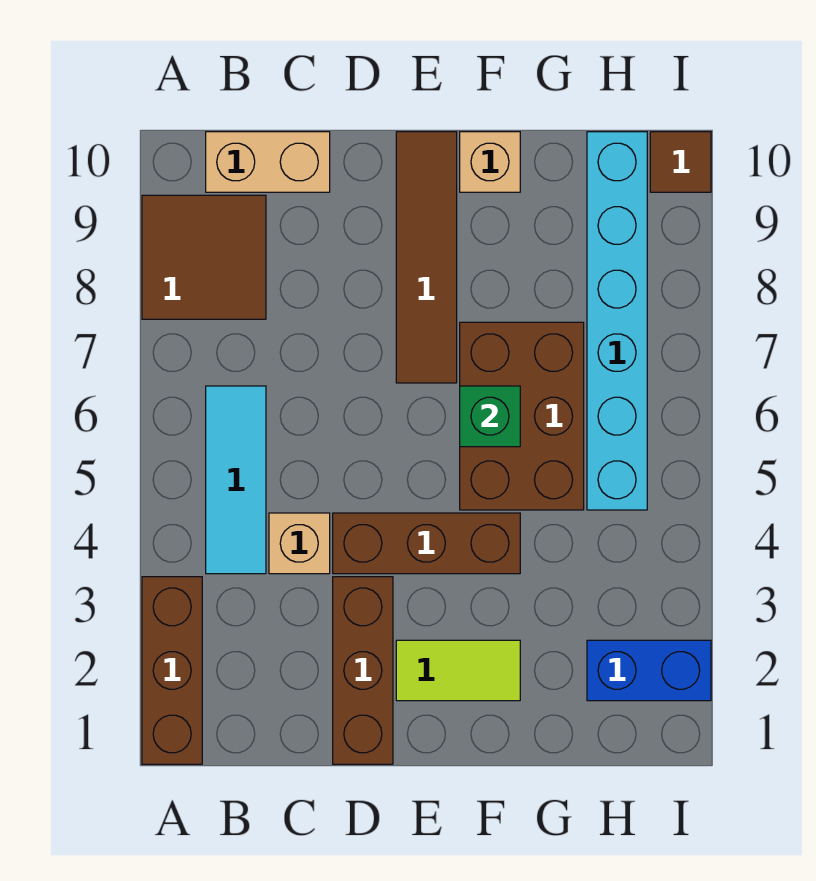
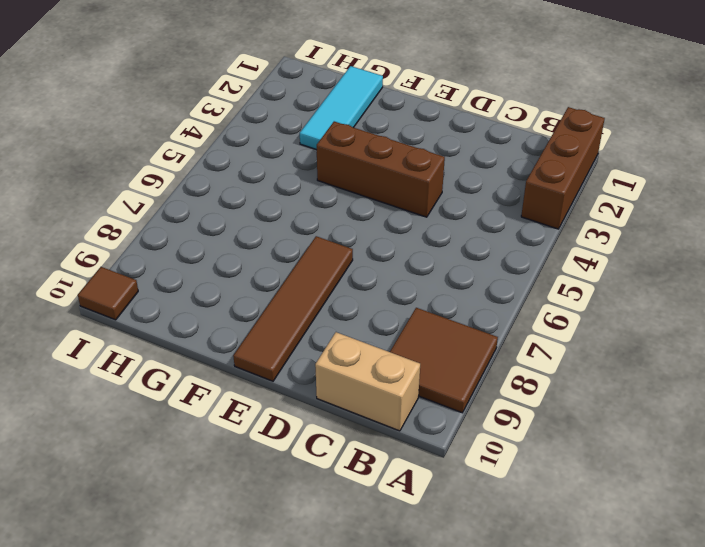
cyan tile G1:G3 level 1 -> cyan tile B4:B6 level 1
none -> tan brick C4 level 1
none -> brown brick D1:D3 level 1
none -> lime tile E2:F2 level 1

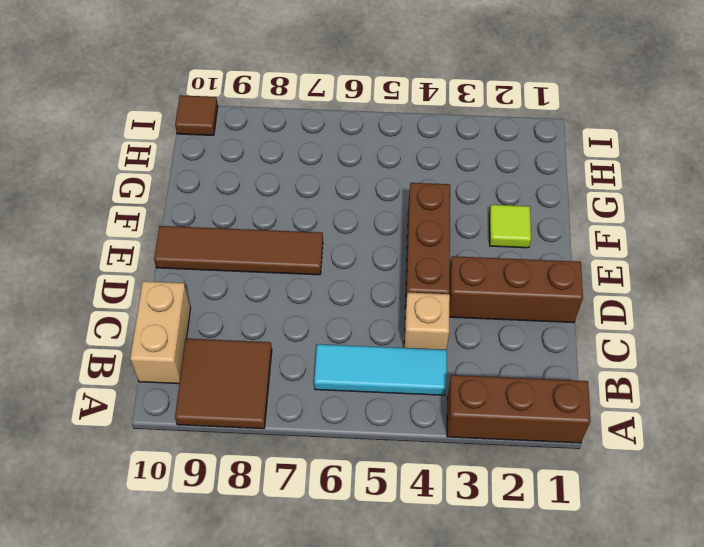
lime tile F2 level 1 -> lime tile E2:F2 level 1
none -> brown brick F5:G7 level 1
none -> tan brick F10 level 1
none -> blue brick H2:I2 level 1

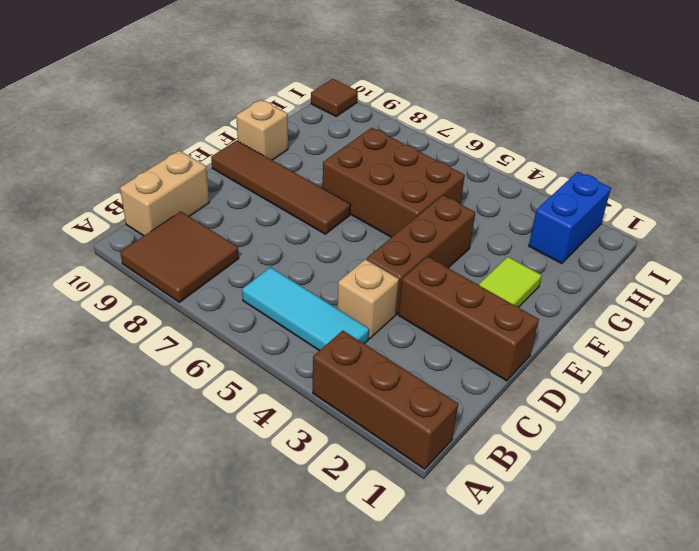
none -> cyan brick H5:H10 level 1
none -> green brick F6 level 2

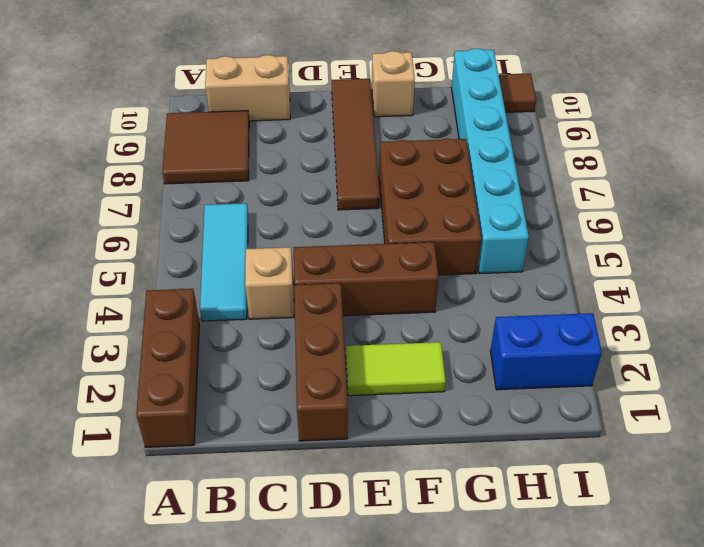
none -> green brick F6 level 2

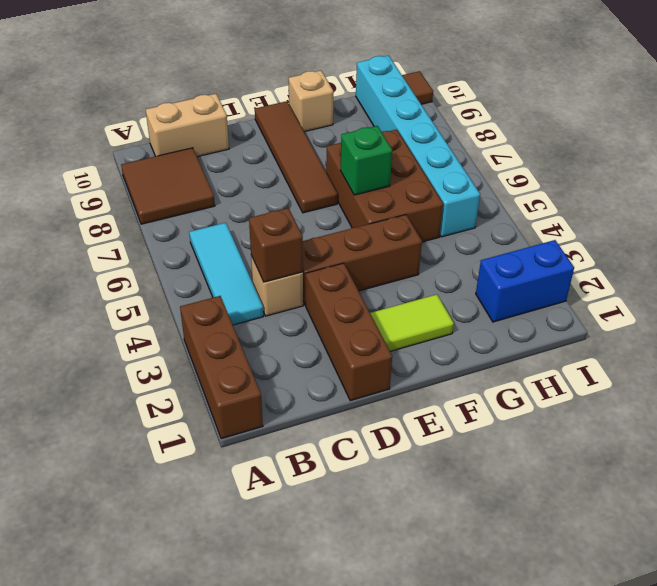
brown brick C4 level 2 -> none

